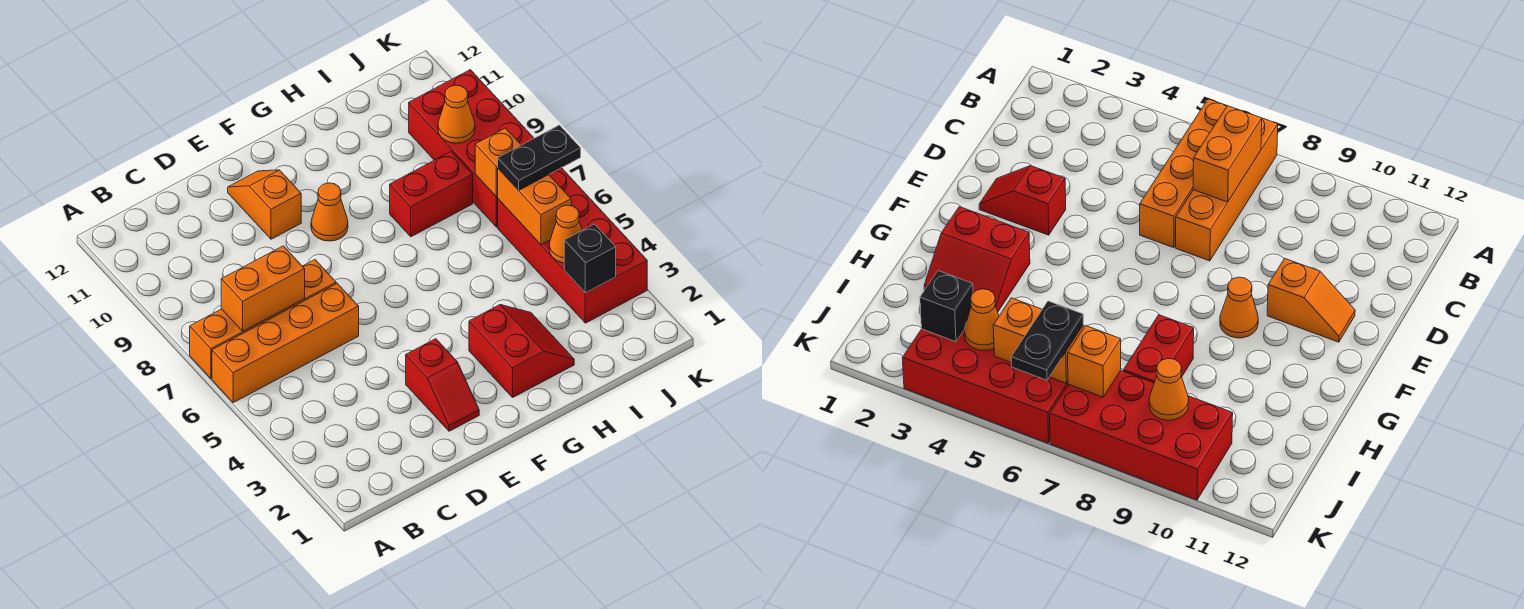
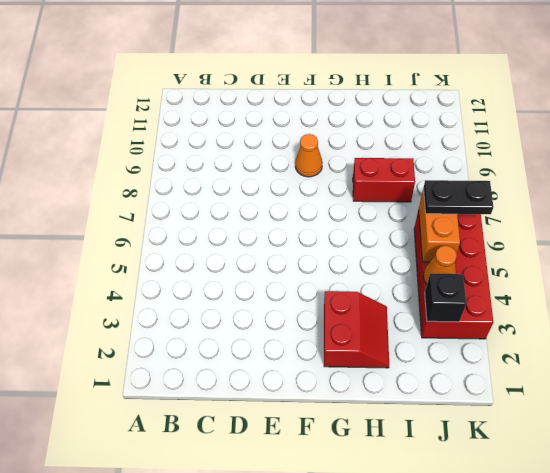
none -> orange brick A6:D6 level 1
none -> orange brick A7:D7 level 1
none -> red slope E2:E3 level 1 top 3

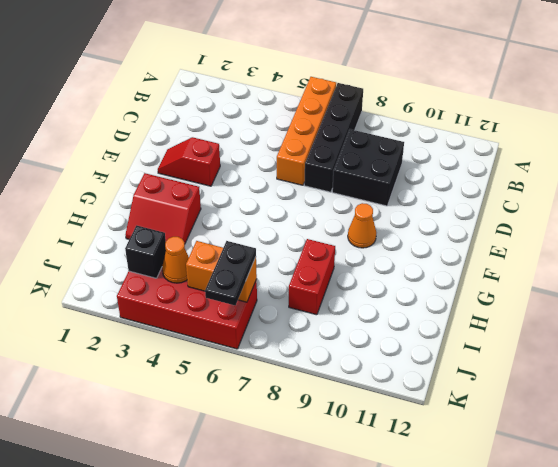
black brick A7:D7 level 1 -> orange brick A7:D7 level 1
black brick C8:D9 level 1 -> none
none -> orange slope E10:E11 level 1 top 10
none -> red brick J7:K10 level 1
none -> orange brick B7:C7 level 2

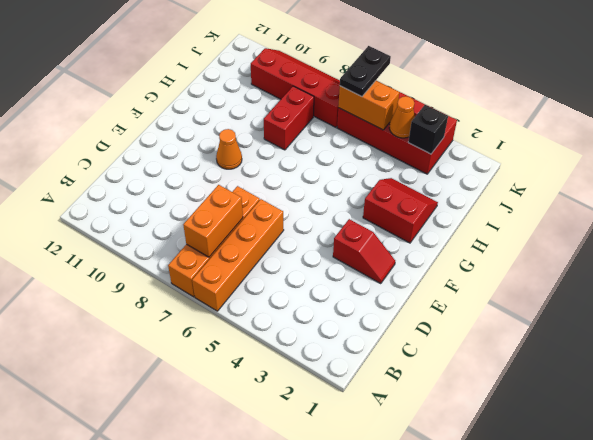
red slope J7:K10 level 1 top J -> red brick J7:K10 level 1
none -> orange slope E10:E11 level 1 top 10
none -> orange brick J7 level 2
none -> orange cone J9 level 2

